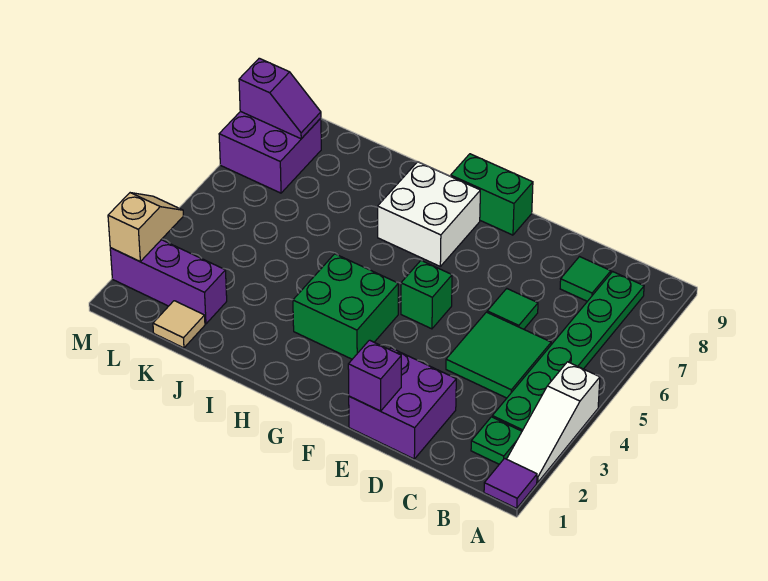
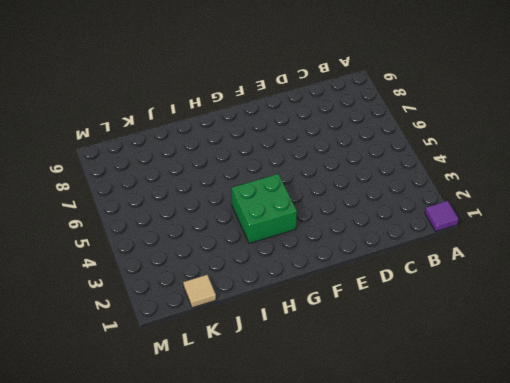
none -> white slope A2:A4 level 1 top 4
none -> green plate B2 level 1
none -> green plate B3:B8 level 1

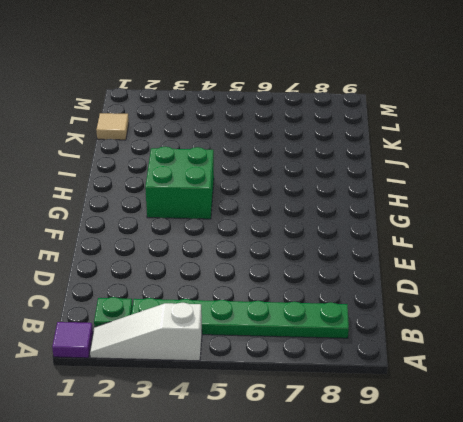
none -> green tile C4:D5 level 1
none -> green tile C8 level 1
none -> purple brick D1:E2 level 1

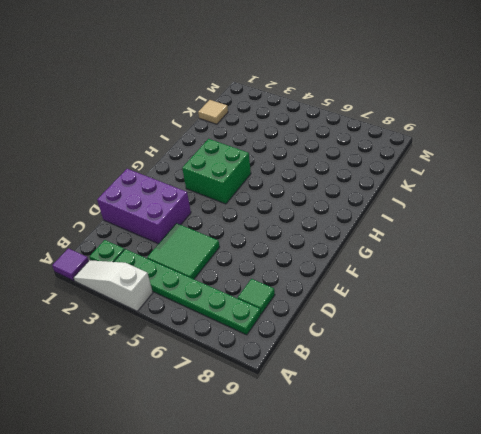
purple brick D1:E3 level 1 -> purple brick D1:E2 level 1
none -> green tile D6 level 1
none -> green brick F5 level 1
none -> green brick F9:G9 level 1

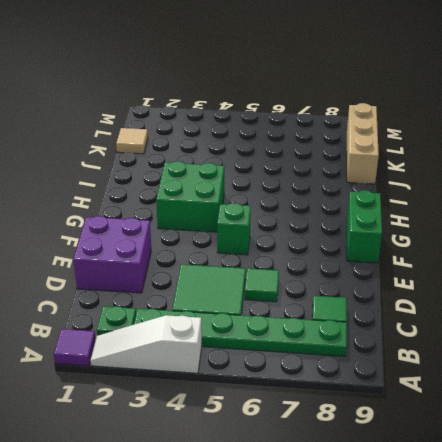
tan brick J9:L9 level 1 -> none
none -> white brick G7:H8 level 1
none -> purple brick K2:M2 level 1
none -> purple brick L7:M8 level 1

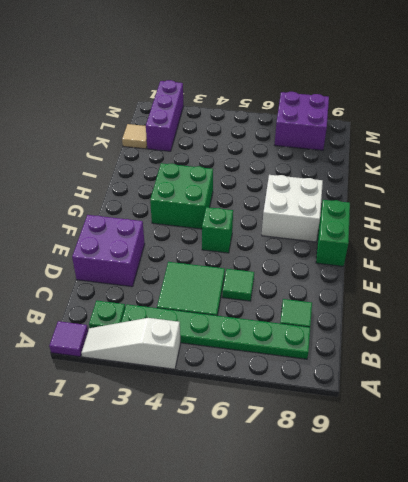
none -> purple brick E1 level 2
none -> purple slope L8:M8 level 2 top M
none -> tan slope M2:M3 level 2 top 2

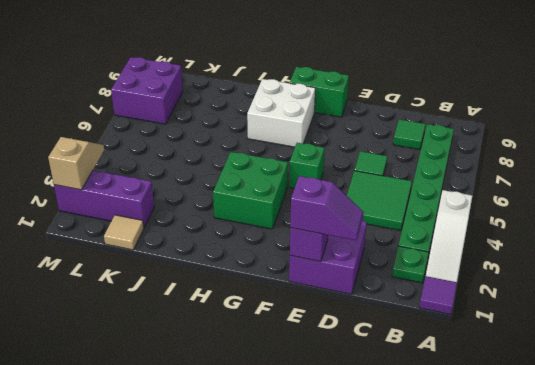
purple slope D1:E1 level 3 top E -> purple slope L8:M8 level 2 top M

